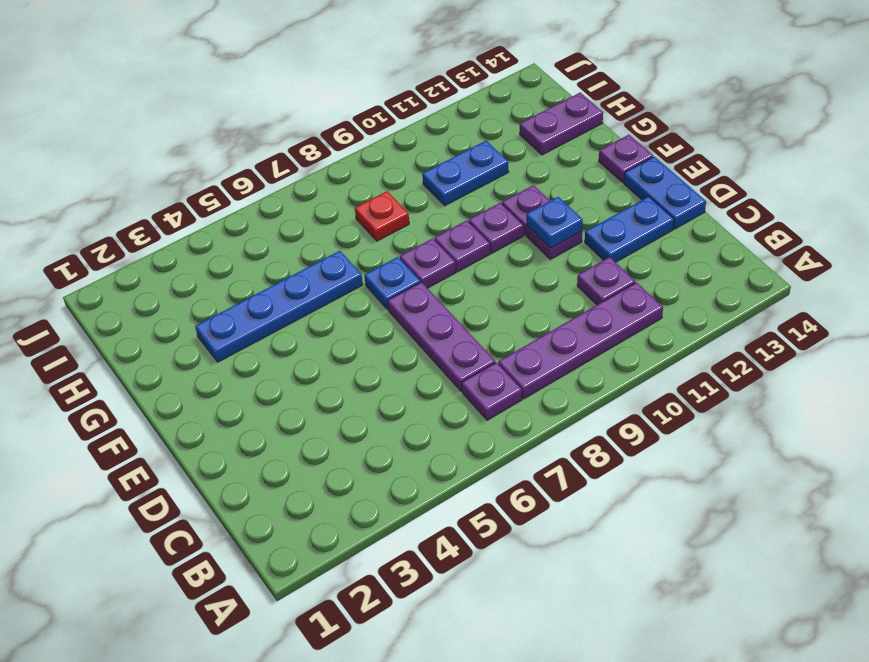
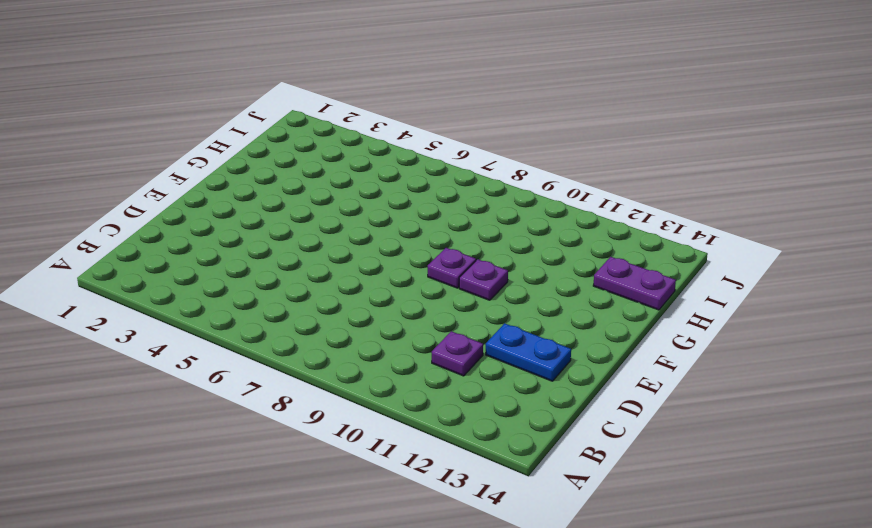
none -> purple plate B7 level 1
none -> purple plate B8:B11 level 1
none -> purple plate C7:E7 level 1

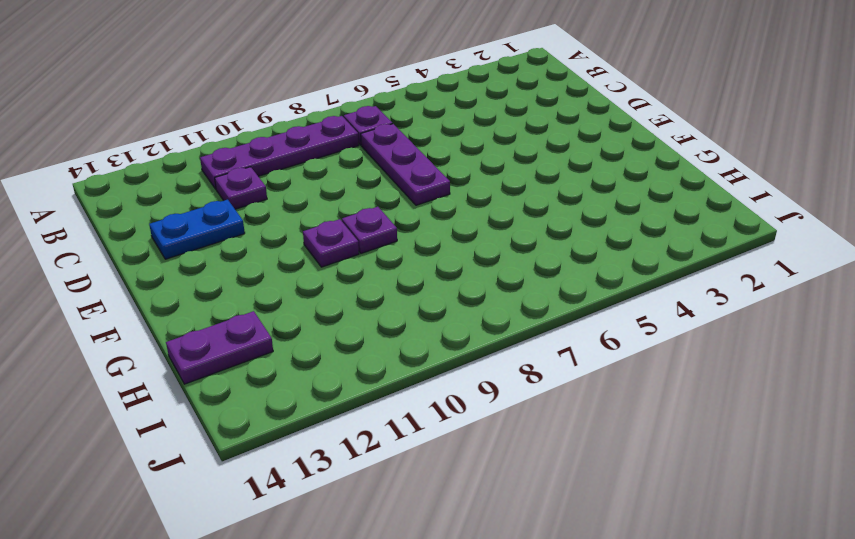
none -> blue plate D14:E14 level 1
none -> purple plate E11:F11 level 1
none -> blue plate F7 level 1

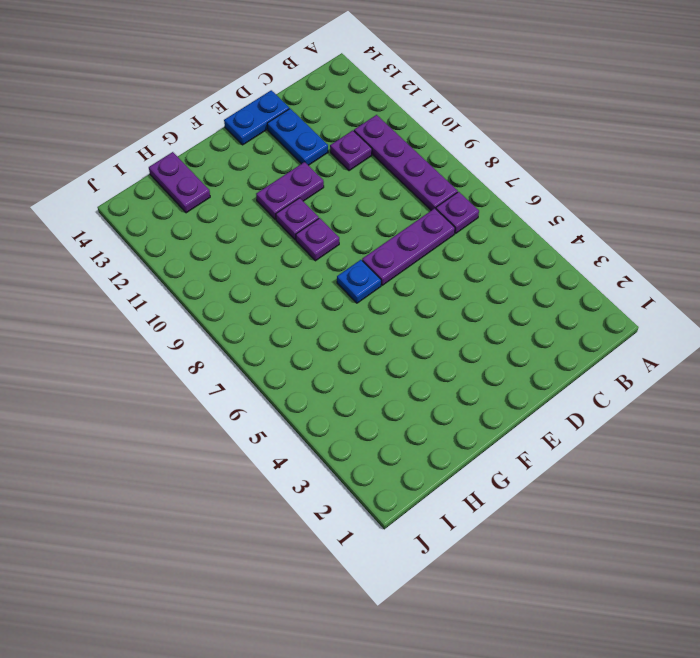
none -> purple plate F8 level 1
none -> purple plate F14 level 1
none -> blue plate G3:G6 level 1

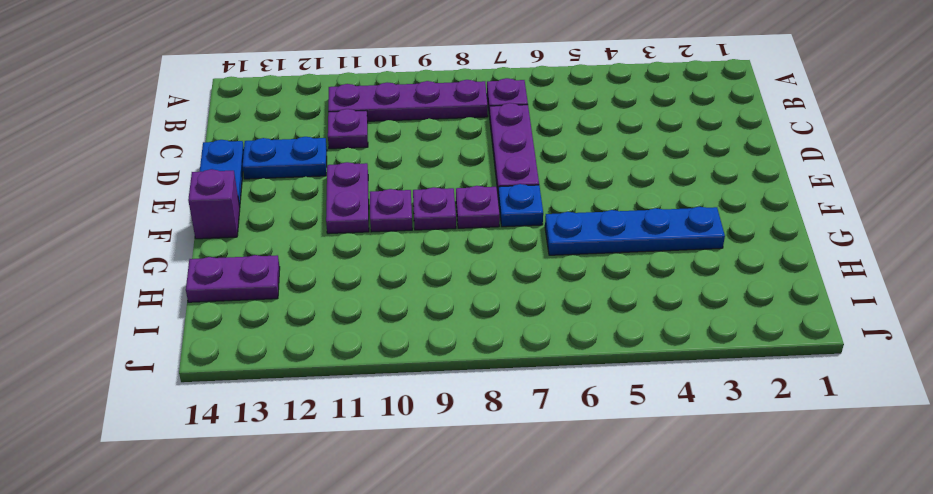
purple brick F14 level 1 -> purple plate F14 level 1
none -> red plate H8 level 1
none -> blue plate H10:H11 level 1
none -> blue plate E11 level 2

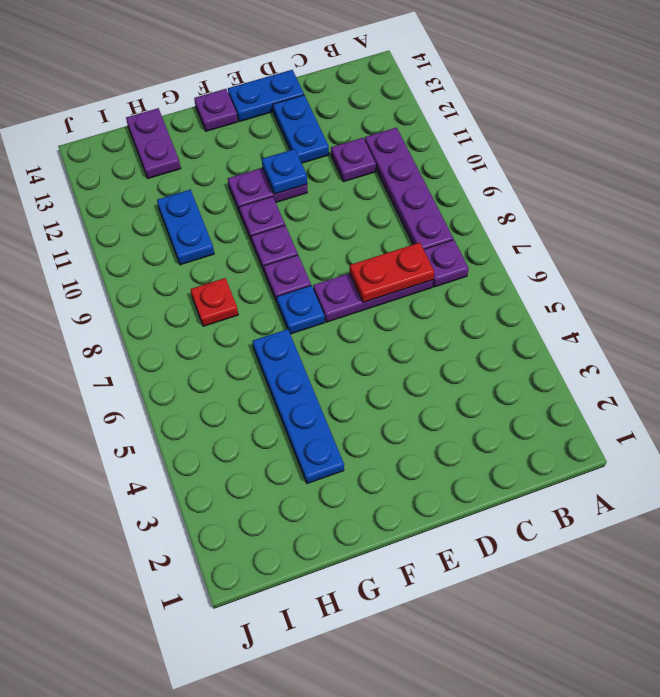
red plate C7:D7 level 2 -> none

